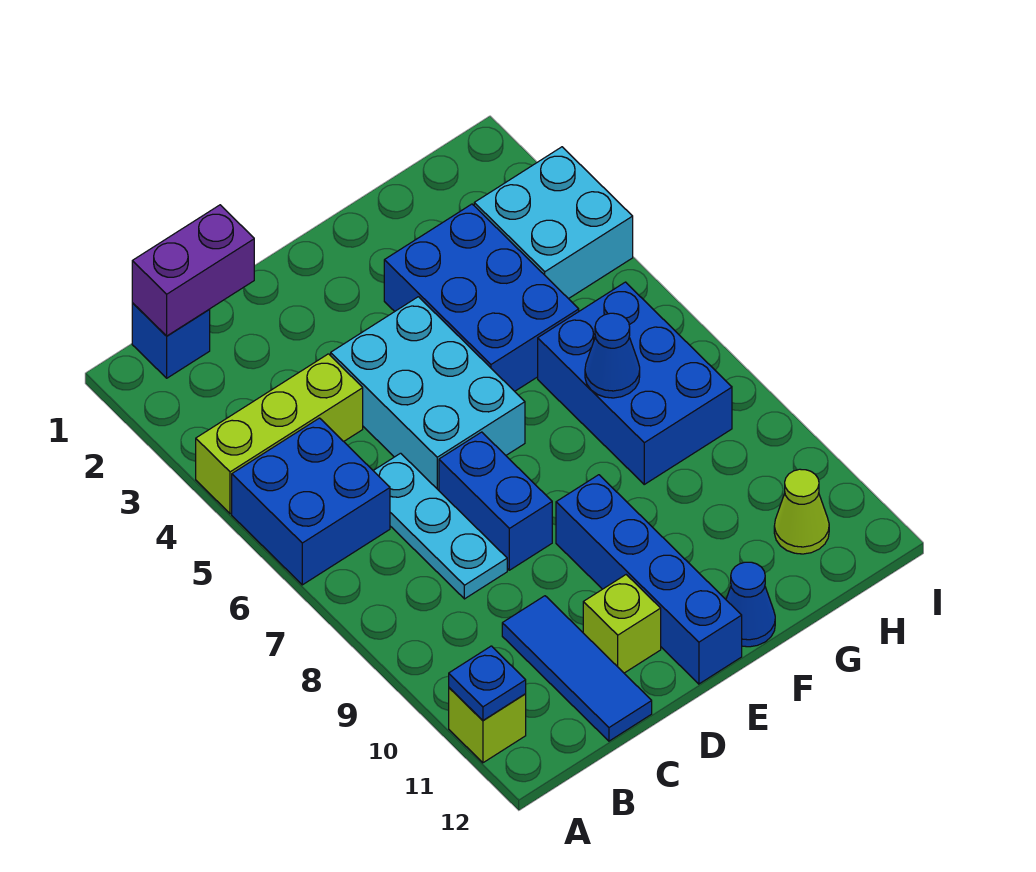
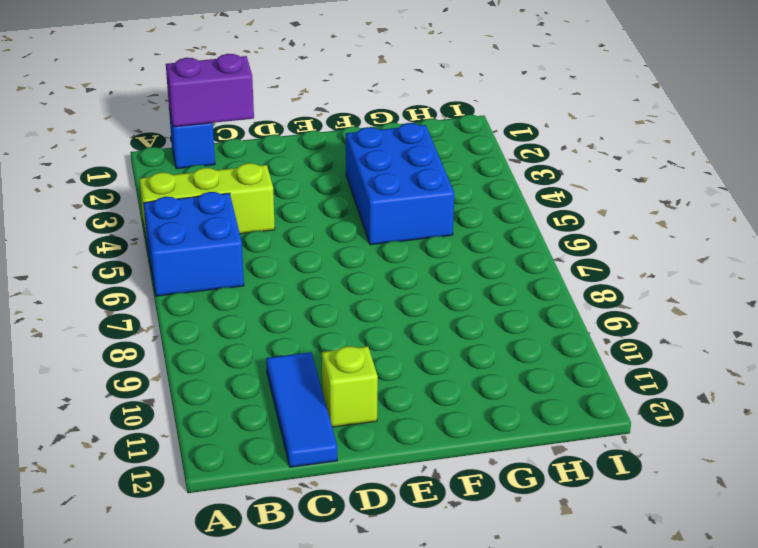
none -> lime brick A11 level 1
none -> cyan plate C6:C8 level 1
none -> cyan brick D4:E6 level 1

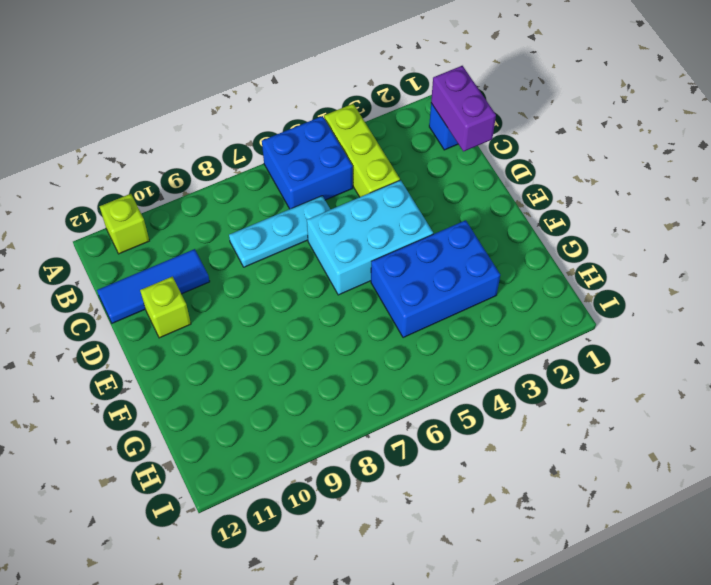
none -> blue brick D7:D8 level 1
none -> blue brick E9:E12 level 1
none -> blue cone F12 level 1

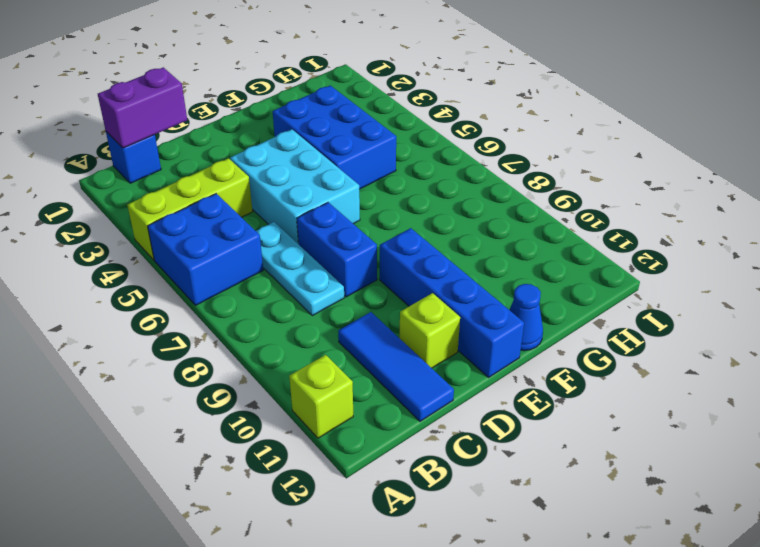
none -> blue brick G6:H8 level 1
none -> cyan brick H3:I4 level 1
none -> lime cone H11 level 1

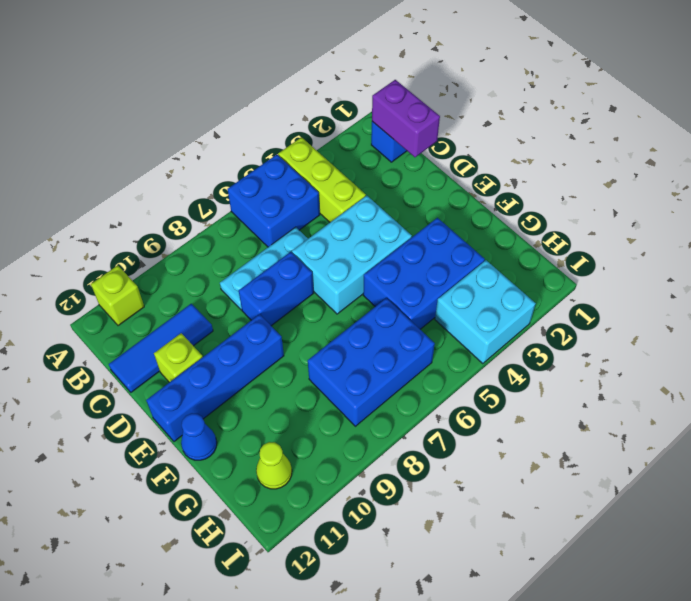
none -> blue plate A11 level 2
none -> blue cone G7 level 2

